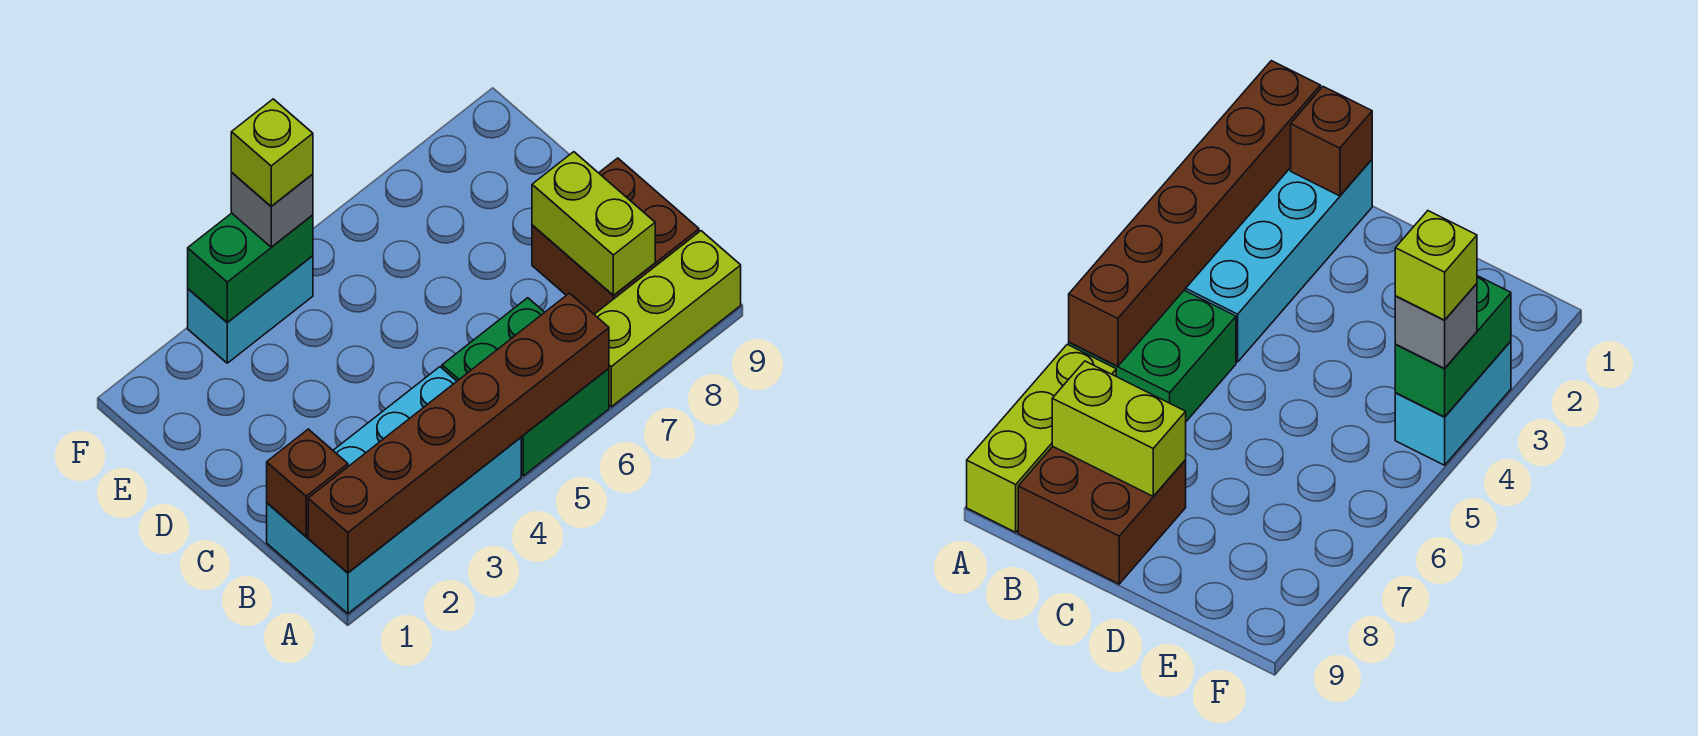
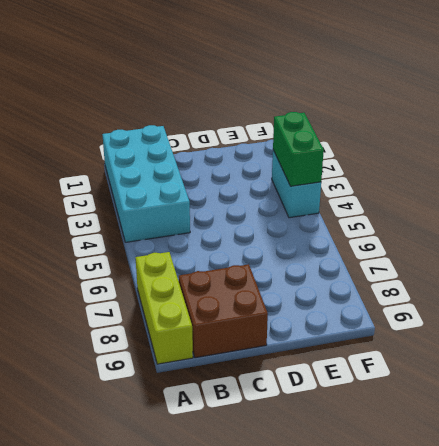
none -> green brick A5:B6 level 1
none -> brown brick A1:A6 level 2

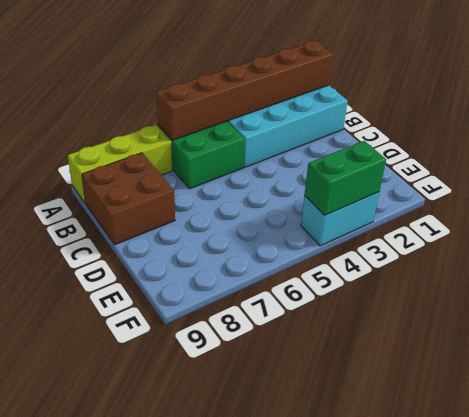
none -> brown brick B1 level 2
none -> lime brick B8:C8 level 2

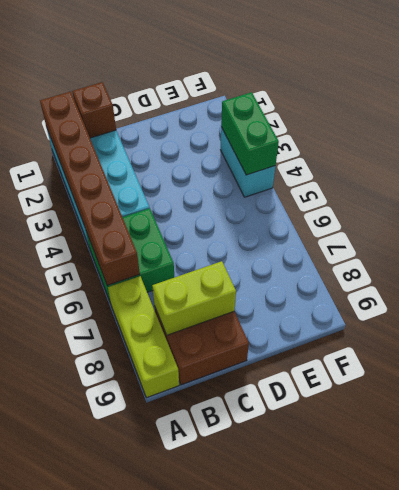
none -> grey brick F4 level 3
none -> lime brick F4 level 4

